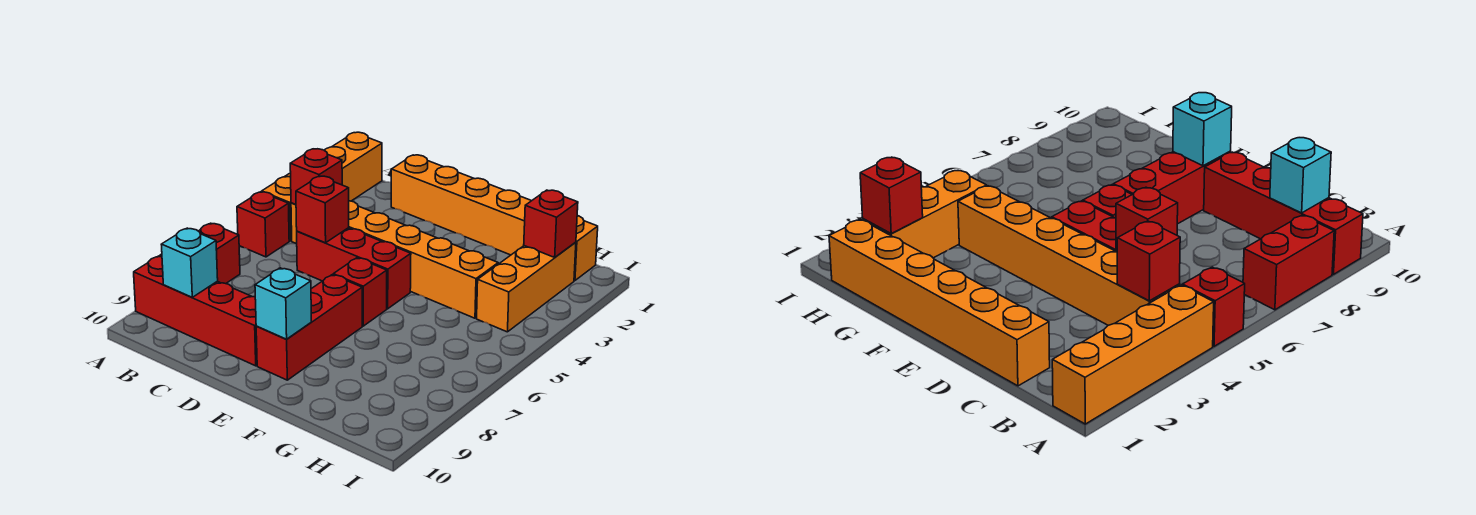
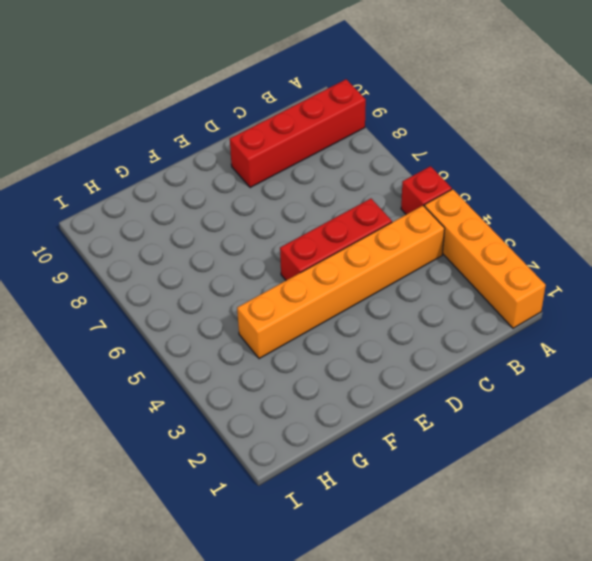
none -> red brick A7:A8 level 1
none -> orange brick C1:H1 level 1
none -> red brick E6 level 1

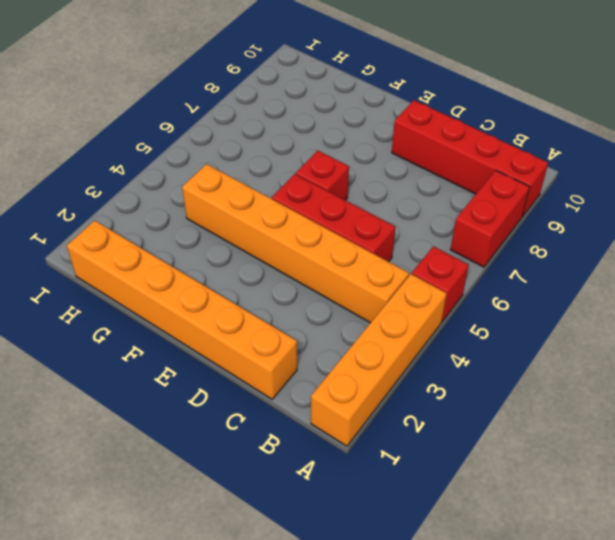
none -> red brick E7:E9 level 1
none -> orange brick H2:H4 level 1
none -> red brick B4 level 2

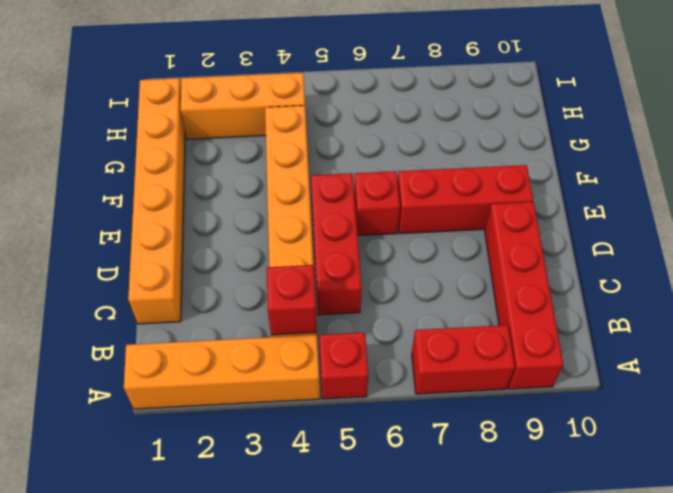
none -> cyan brick B9 level 2
none -> red brick C5 level 2
none -> cyan brick E9 level 2

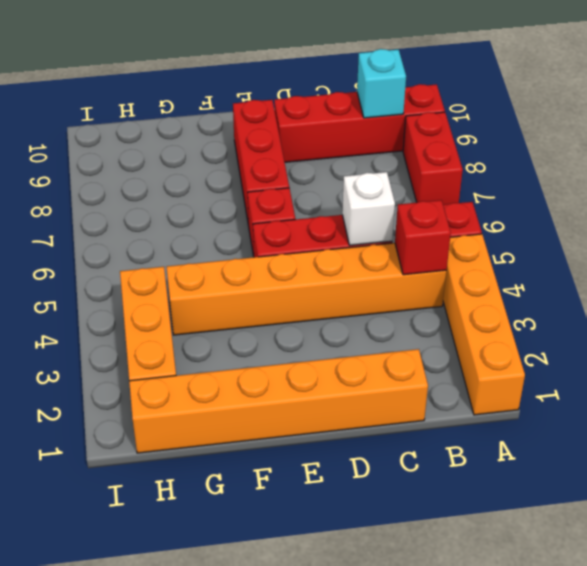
white brick C5 level 2 -> red brick C5 level 2
none -> cyan brick E9 level 2
none -> red brick H2 level 2

